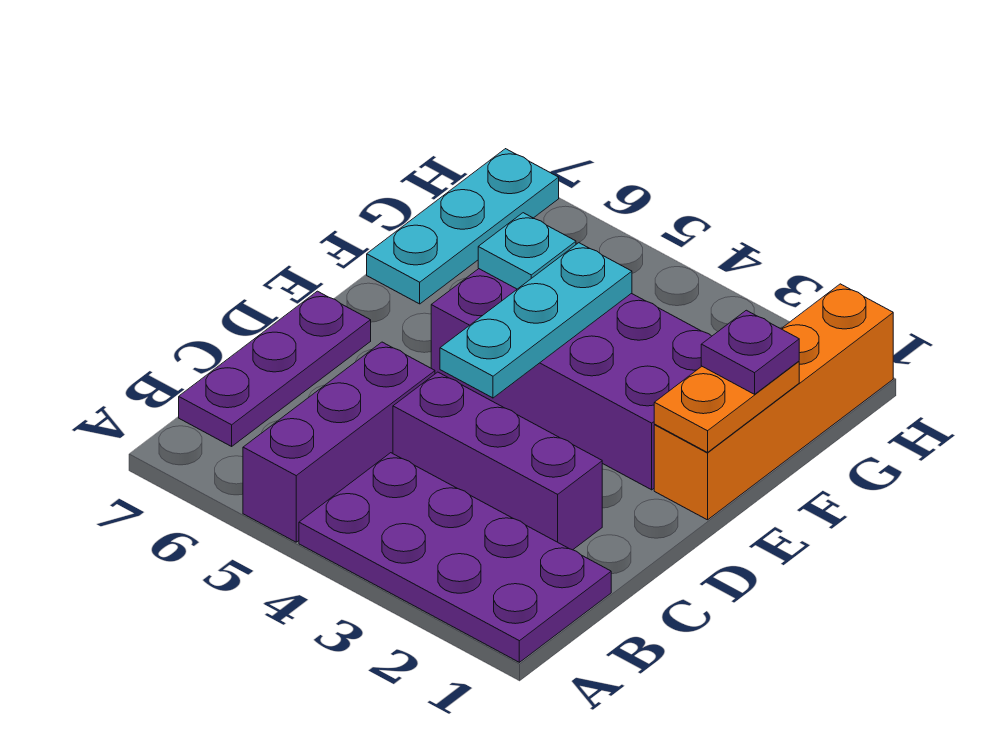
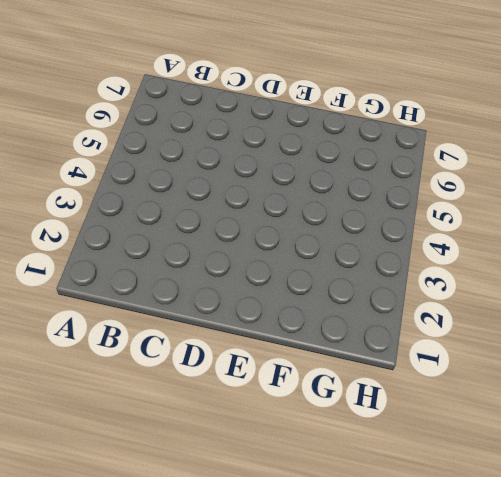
none -> purple plate A1:B4 level 1
none -> purple brick A5:C5 level 1

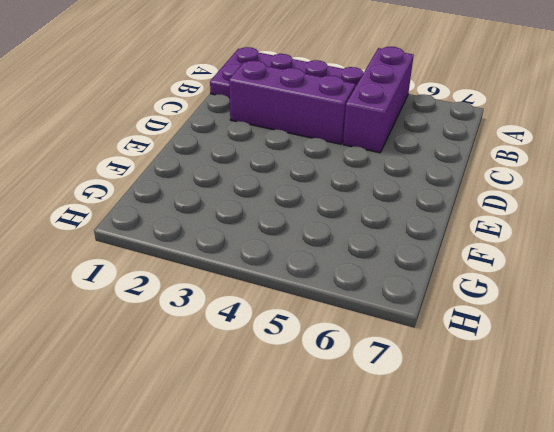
none -> purple plate B7:D7 level 1
none -> orange brick E1:H1 level 1

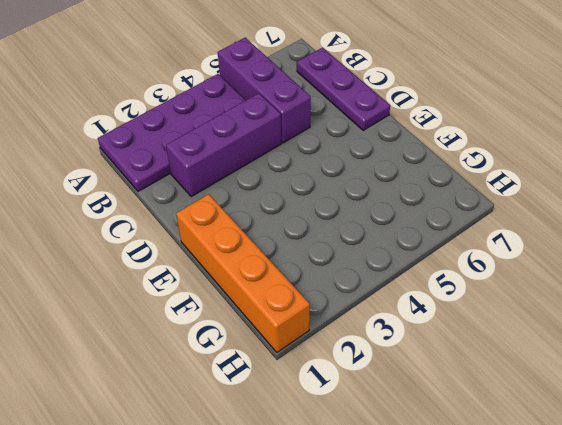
none -> purple brick E2:F5 level 1
none -> cyan plate F7:H7 level 1

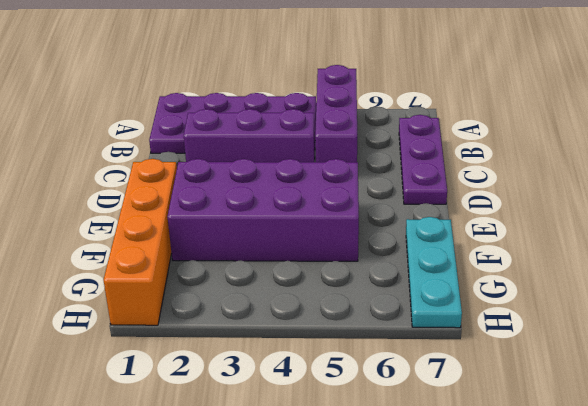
none -> cyan plate D4:F4 level 2
none -> orange plate E1:F1 level 2

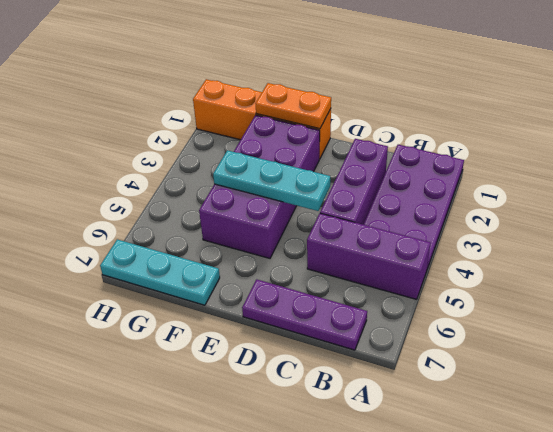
none -> cyan plate F5 level 2
none -> purple plate F1 level 3

